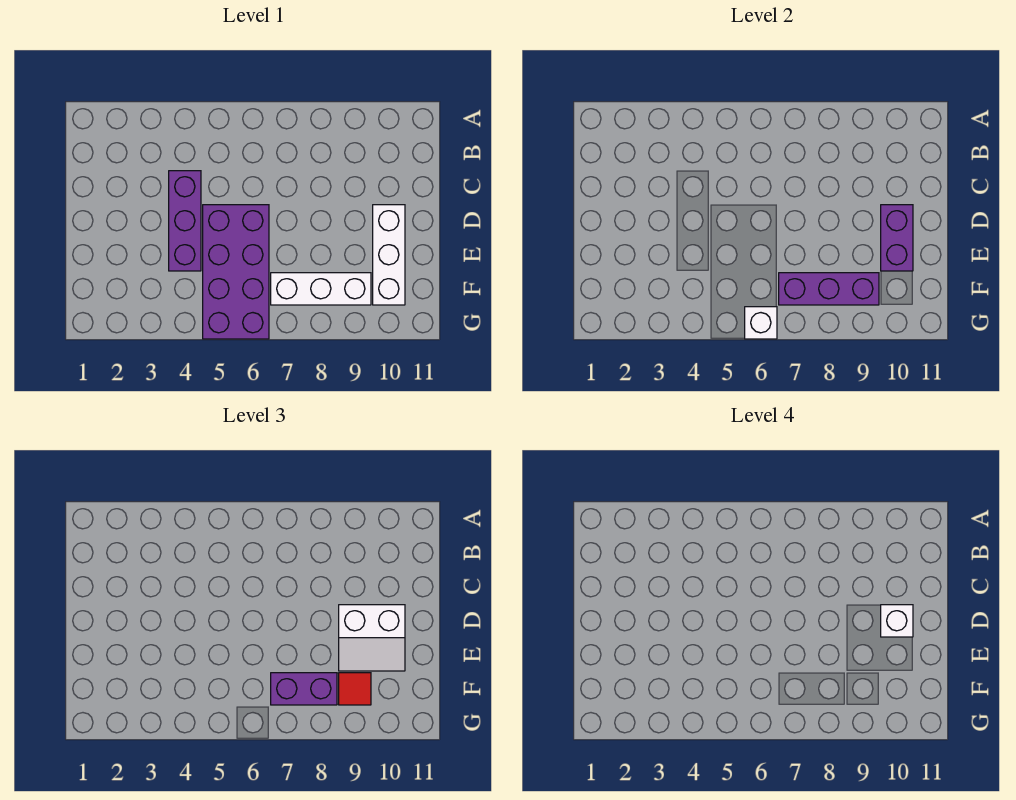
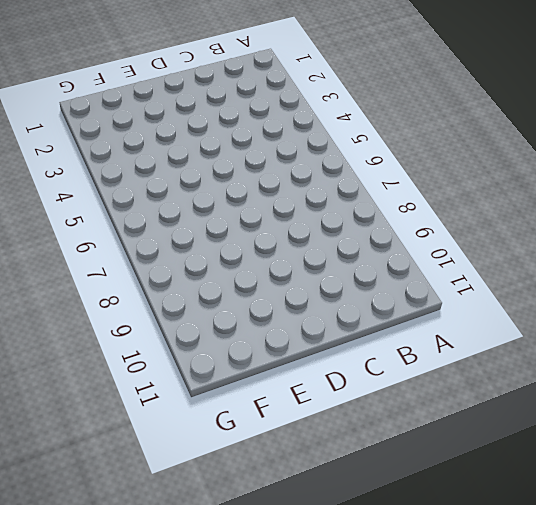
none -> purple brick C4:E4 level 1
none -> purple brick D5:G6 level 1

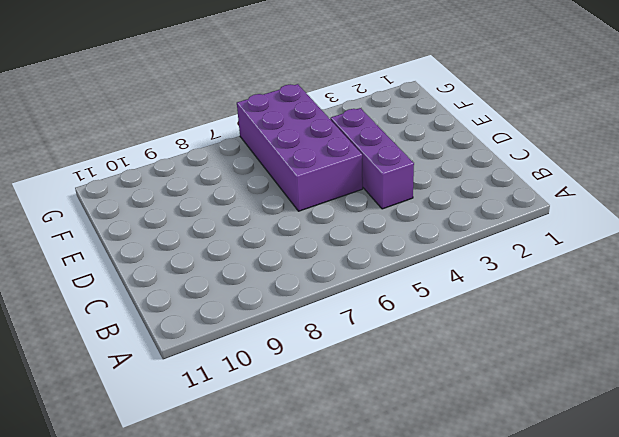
none -> white brick D10:F10 level 1
none -> white brick F7:F9 level 1

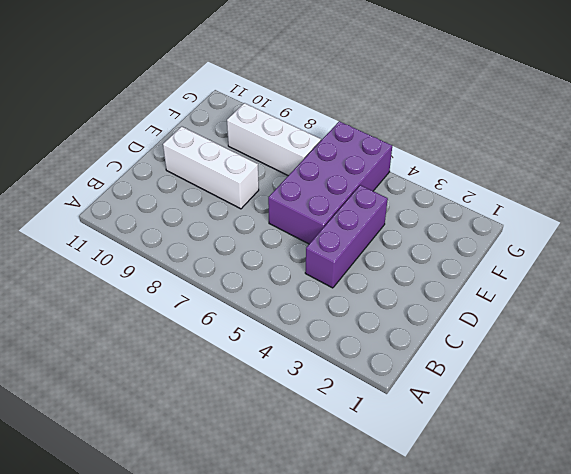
white brick D8:D10 level 1 -> white brick D10:F10 level 1
none -> purple brick D10:E10 level 2
none -> purple brick F7:F9 level 2

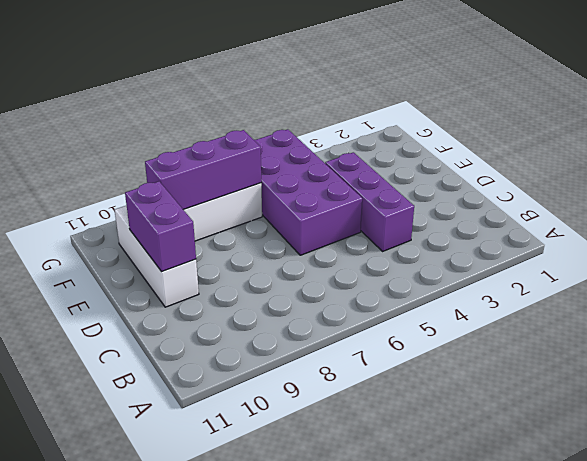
none -> white brick G6 level 2
none -> white slope D9:E10 level 3 top D

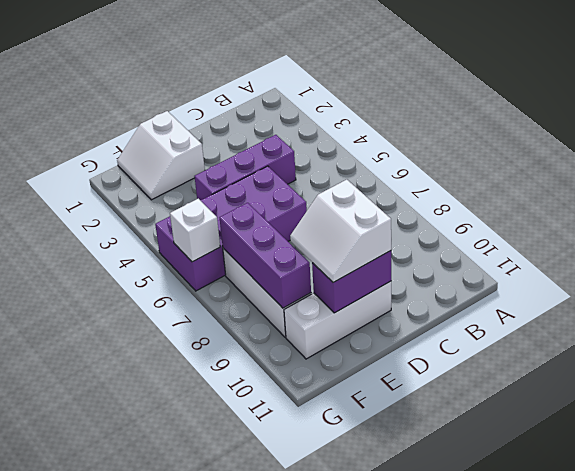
white slope E1:F2 level 1 top E -> none
none -> purple brick F7:F8 level 3
none -> red tile F9 level 3

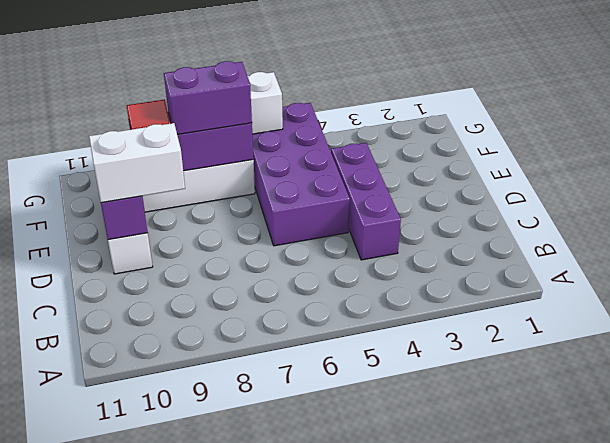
none -> white brick D10 level 4

